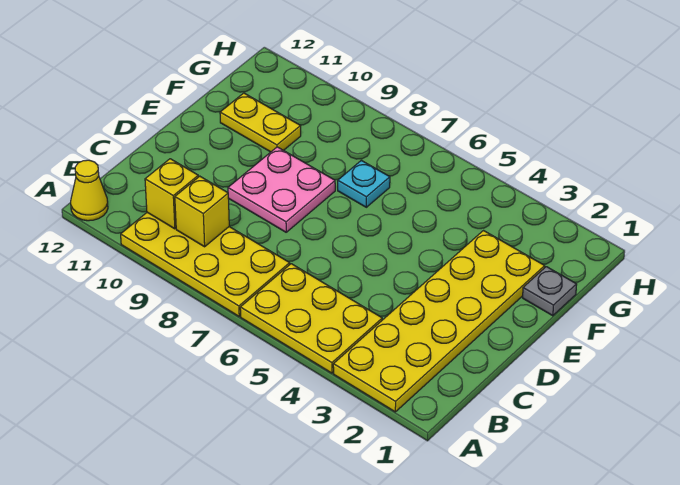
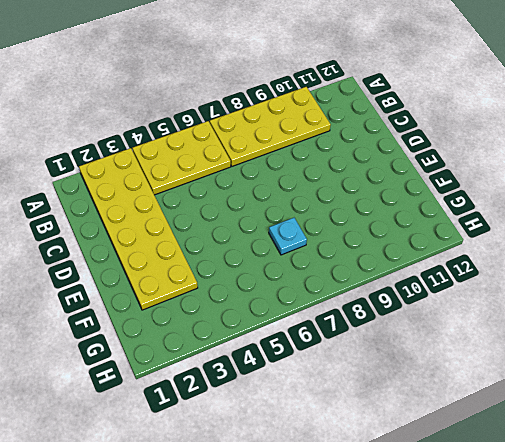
none -> yellow cone A12 level 1
none -> pink plate D8:E9 level 1

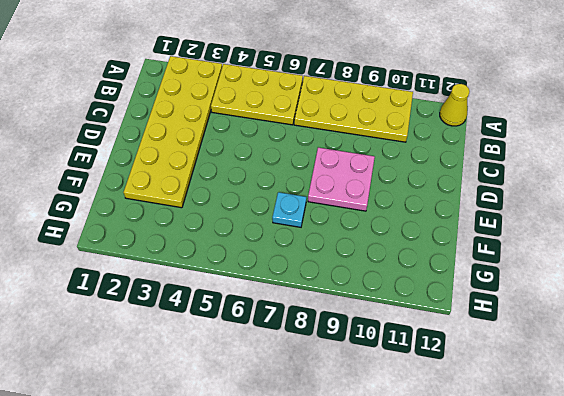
none -> grey plate F1 level 1
none -> yellow plate F10:F11 level 1

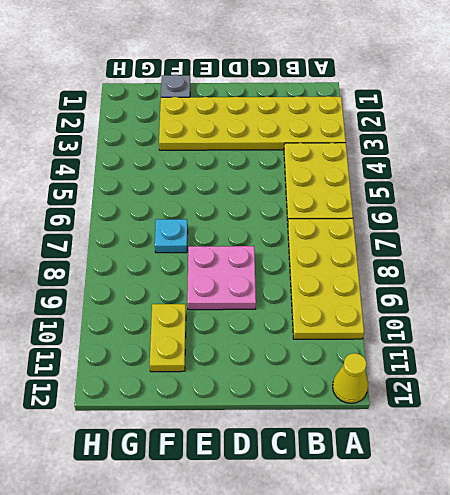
none -> yellow brick B9 level 2
none -> yellow brick B10 level 2

